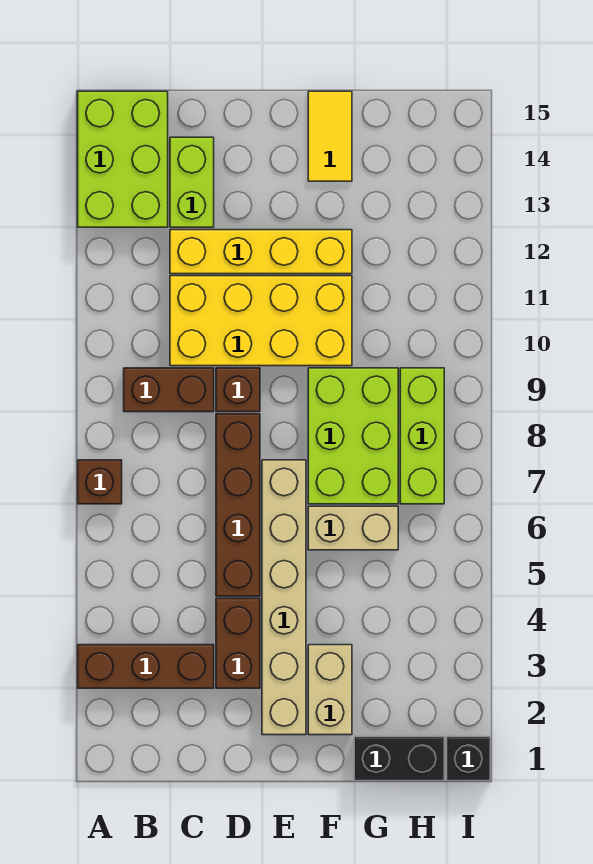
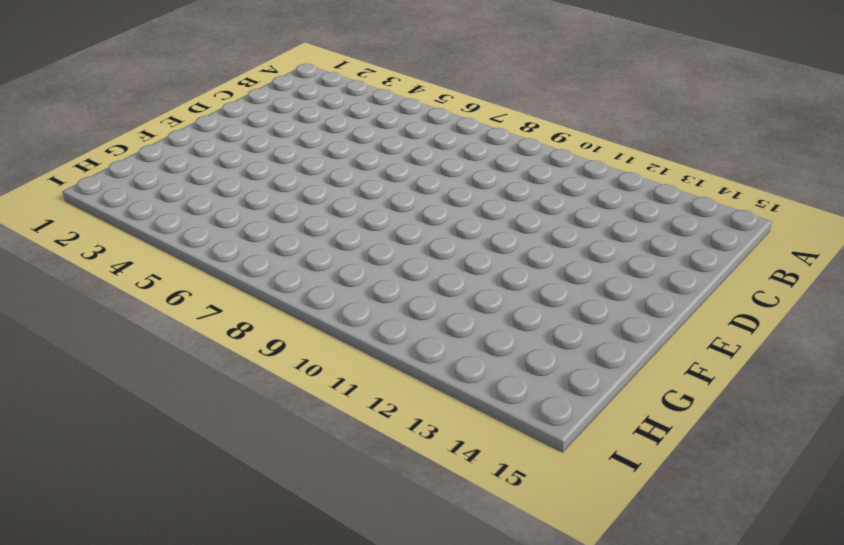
none -> brown brick A3:C3 level 1
none -> brown brick A7 level 1
none -> lime brick A13:B15 level 1

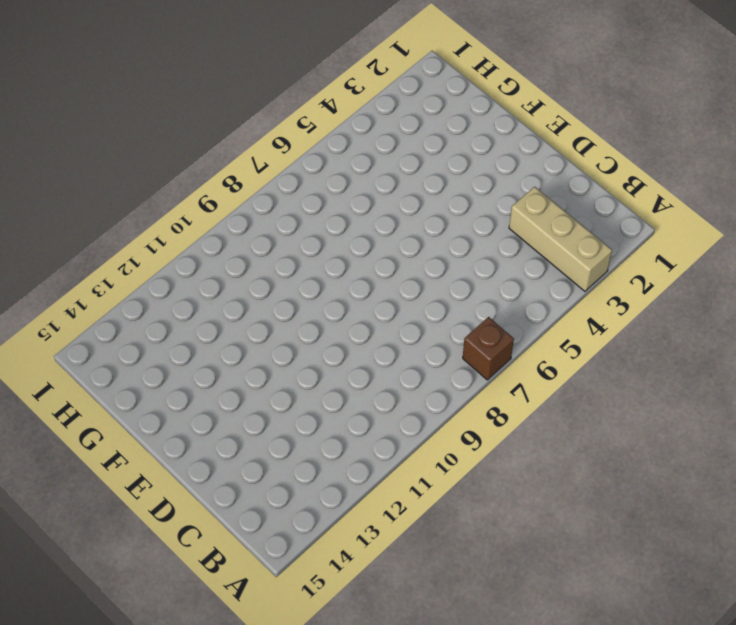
tan brick A3:C3 level 1 -> brown brick A3:C3 level 1
none -> lime brick A13:B15 level 1
none -> brown brick B9:C9 level 1
none -> yellow brick C10:F11 level 1

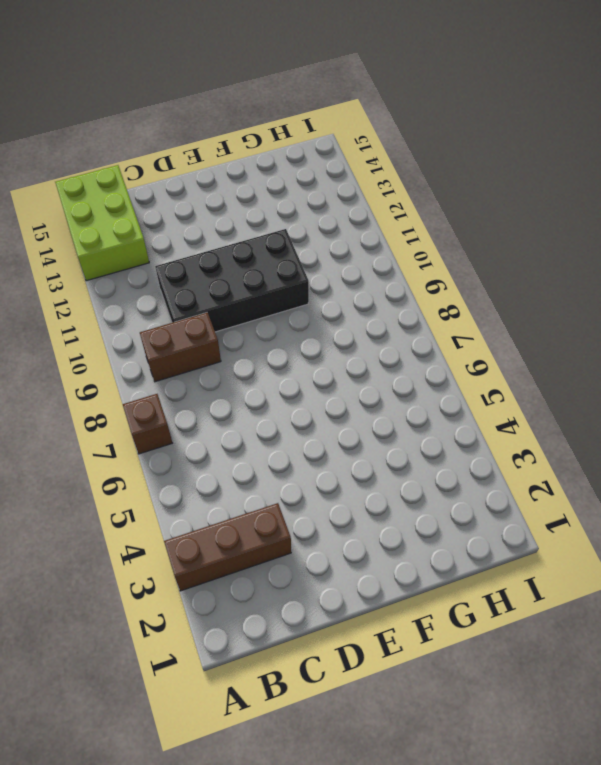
black brick C10:F11 level 1 -> yellow brick C10:F11 level 1
none -> yellow brick C12:F12 level 1
none -> lime brick C13:C14 level 1
none -> brown brick D3:D4 level 1

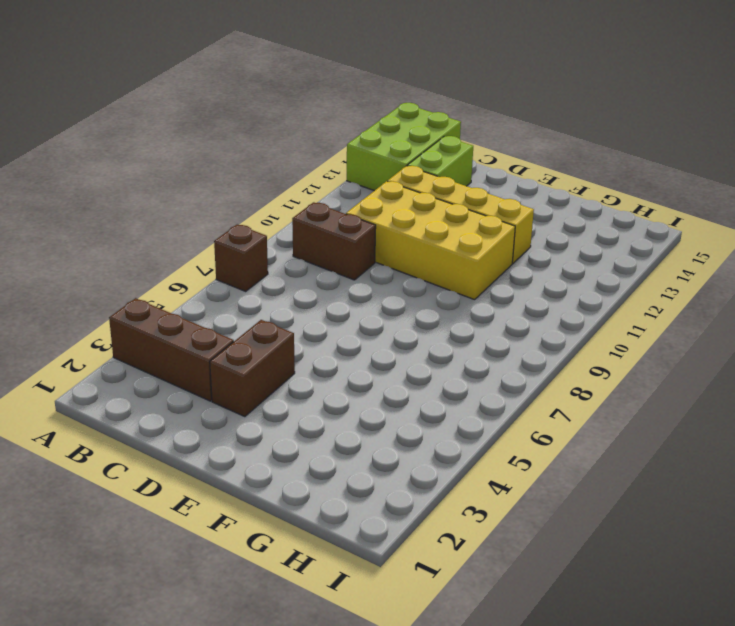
none -> brown brick D5:D8 level 1
none -> brown brick D9 level 1
none -> tan brick E2:E7 level 1

